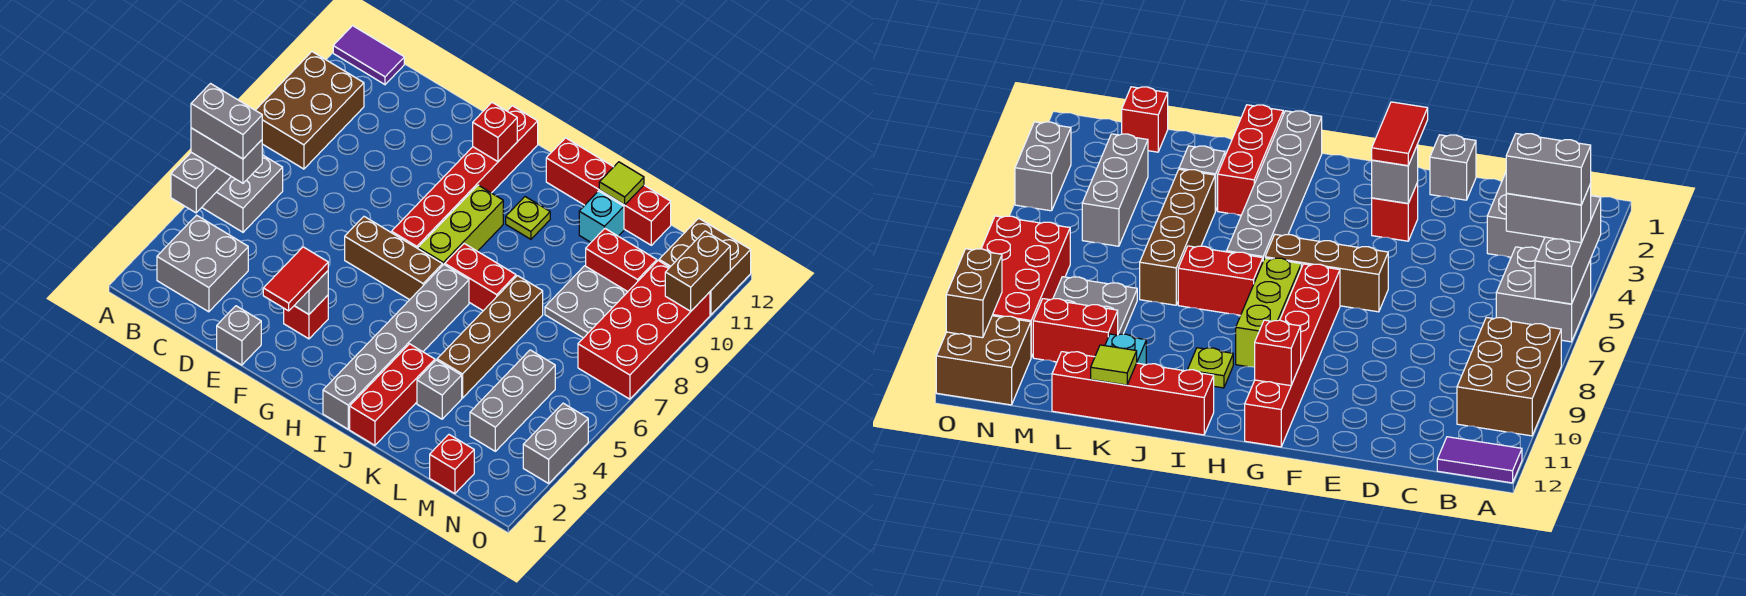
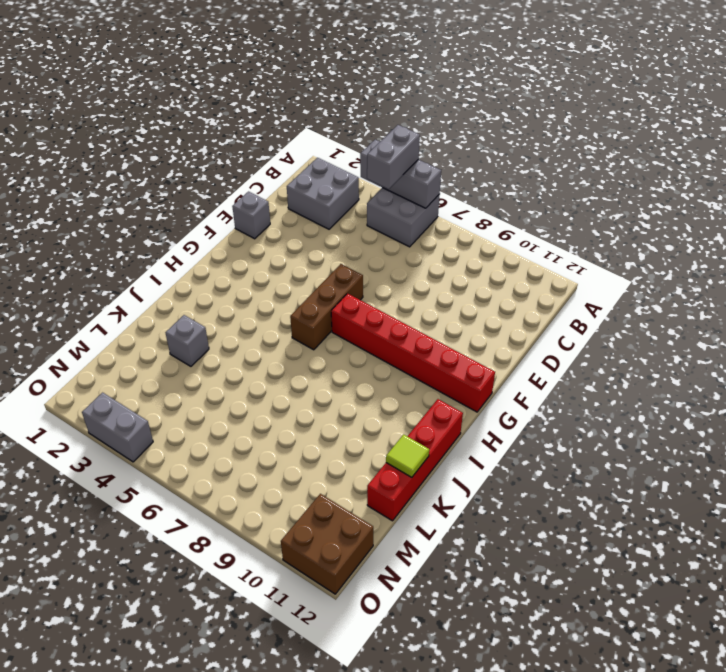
none -> brown brick A8:B10 level 1
none -> purple tile A12:B12 level 1
none -> red brick F3 level 1
none -> lime brick H7:H9 level 1

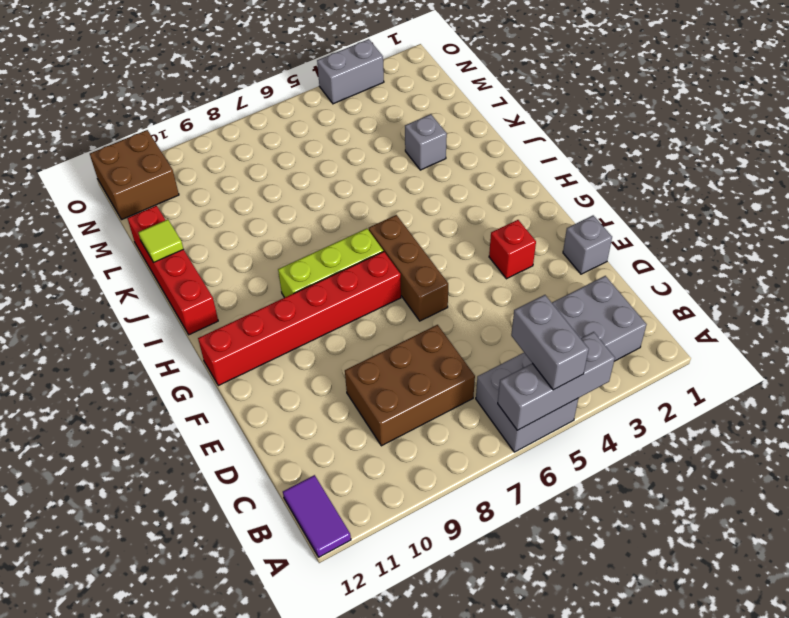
brown brick C7:D9 level 1 -> brown brick A8:B10 level 1
none -> grey brick I1:I6 level 1
none -> red brick I7:J7 level 1
none -> lime plate I10 level 1
none -> red brick J1:J3 level 1

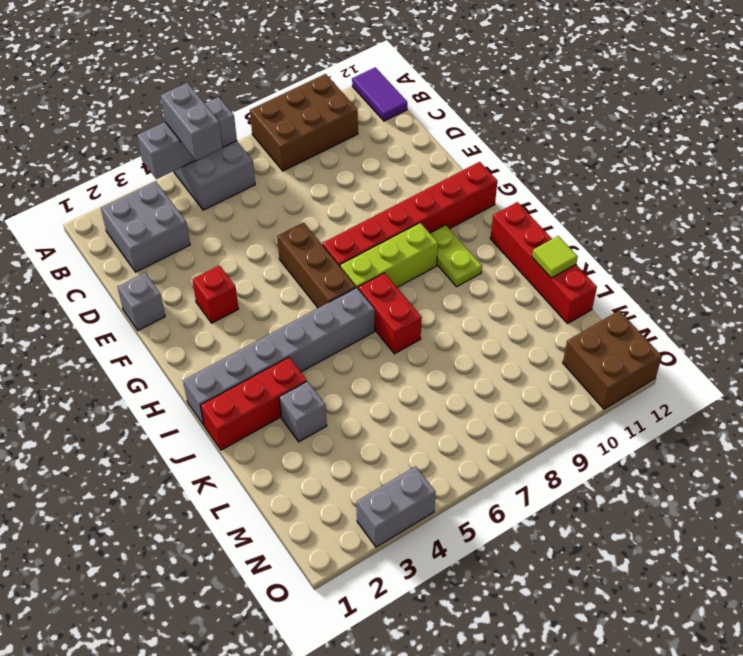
lime plate H10:I10 level 1 -> lime plate I10 level 1
none -> brown brick K4:K7 level 1
none -> cyan brick K11 level 1
none -> grey plate L8:M9 level 1
none -> red brick L10:M10 level 1

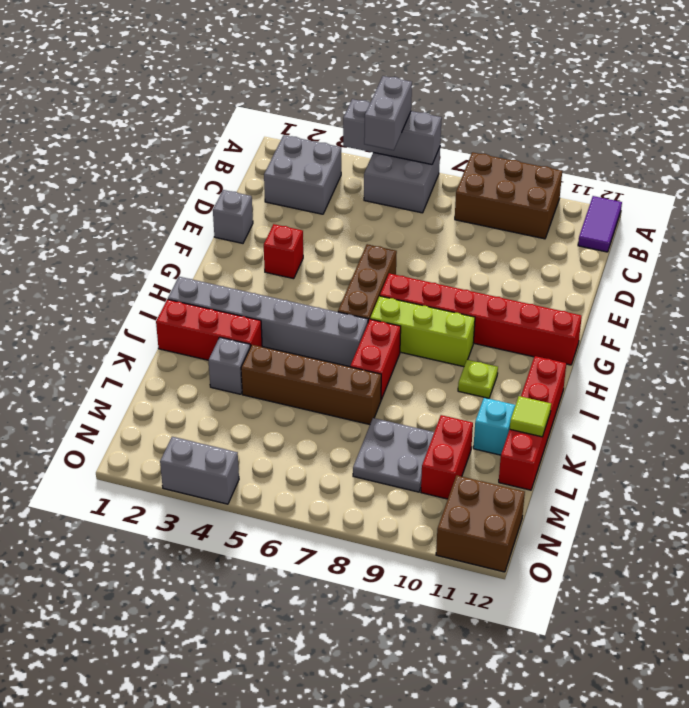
none -> red brick M1 level 1
none -> grey brick M3:M5 level 1
none -> red brick N7:O10 level 1
none -> grey brick F3 level 2

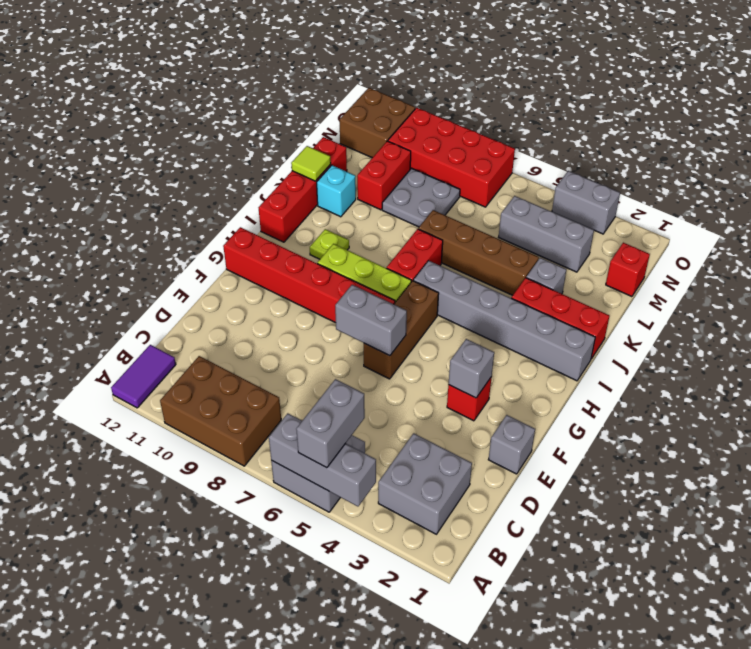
grey brick F6:F7 level 2 -> grey brick A5:B5 level 4
none -> red brick G11 level 2
none -> brown brick O10:O11 level 2
none -> red tile F2:F3 level 3

